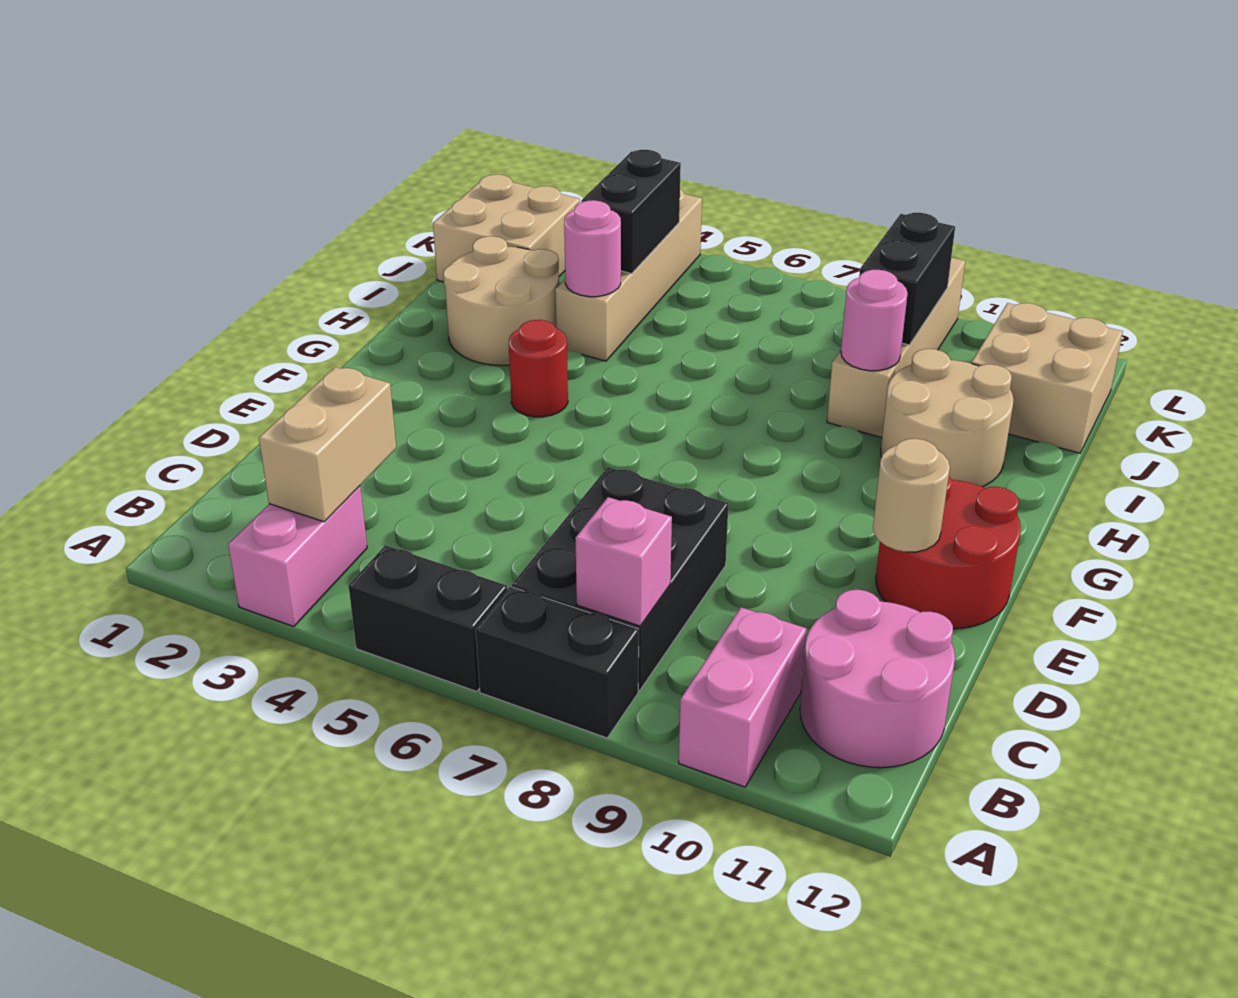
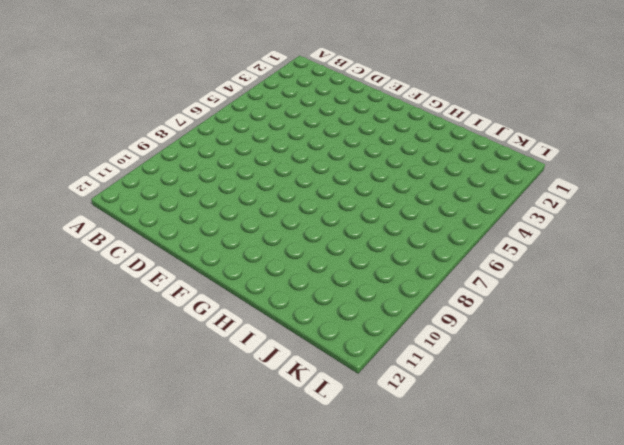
none -> pink brick A3:B3 level 1
none -> black brick A5:A6 level 1
none -> black brick A7:A8 level 1

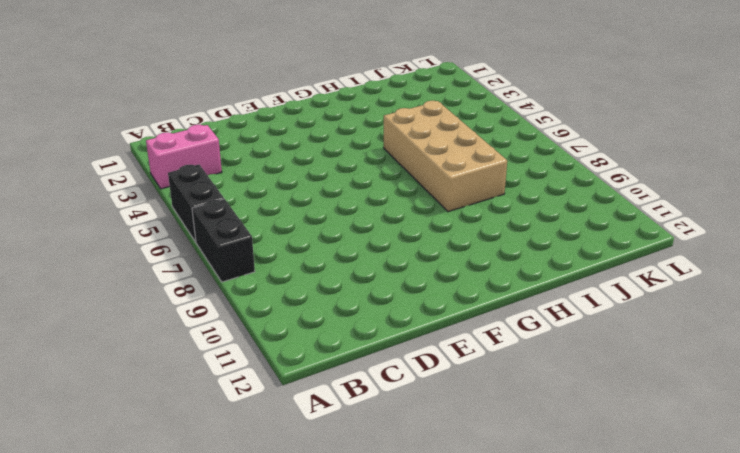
tan brick H5:I8 level 1 -> none
none -> pink brick A10:B10 level 1
none -> black brick B7:D8 level 1
none -> pink round brick B11:C12 level 1

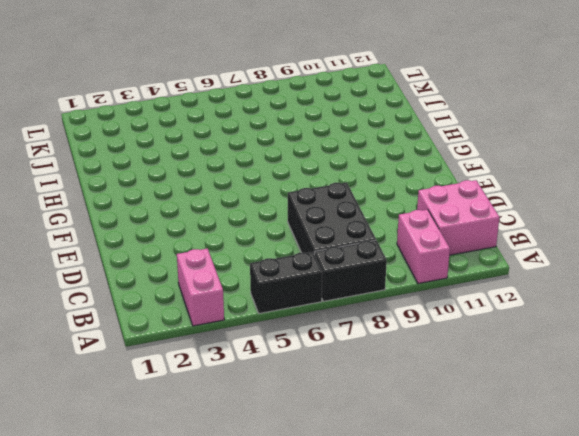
pink brick B11:C12 level 1 -> pink round brick B11:C12 level 1
none -> red round brick E11:F12 level 1
none -> red round brick G4 level 1
none -> tan round brick H2:I3 level 1

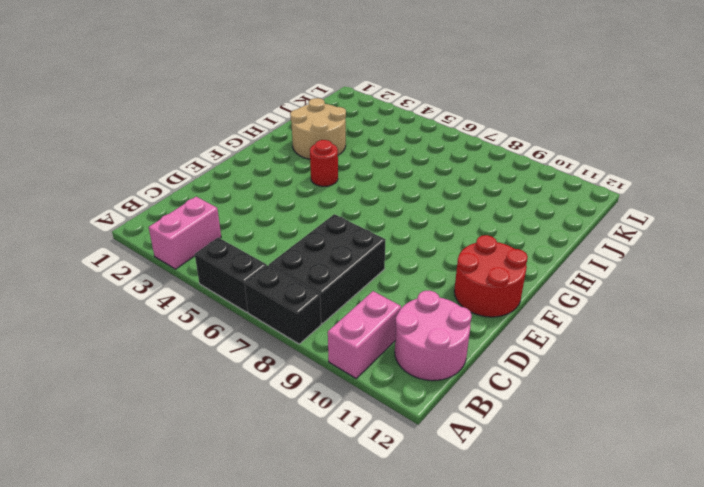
none -> tan round brick H10:I11 level 1
none -> tan brick I4:L4 level 1
none -> tan brick I9:L9 level 1

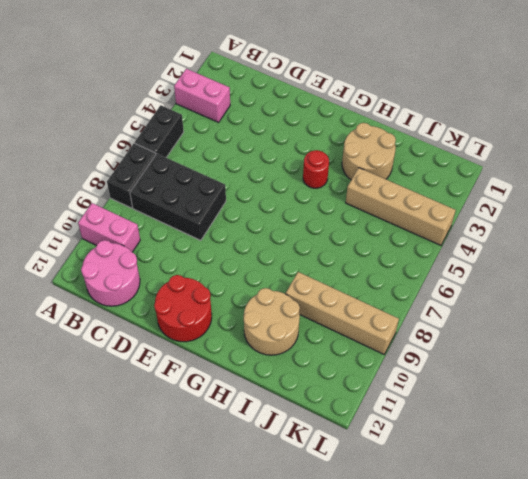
none -> tan brick J1:K2 level 1
none -> tan brick J11:K12 level 1
none -> tan brick B3:C3 level 2

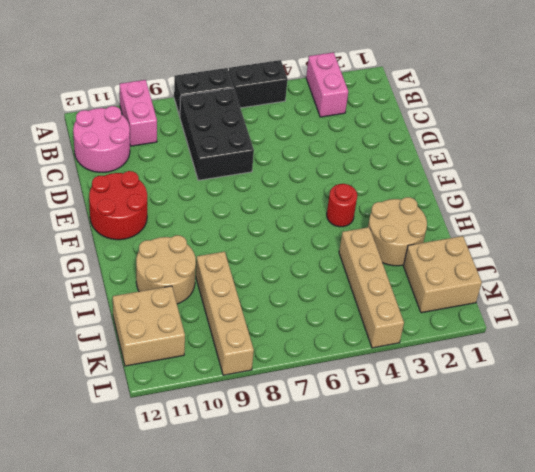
none -> tan brick B3:C3 level 2
none -> pink brick B8 level 2
none -> tan round brick E11 level 2

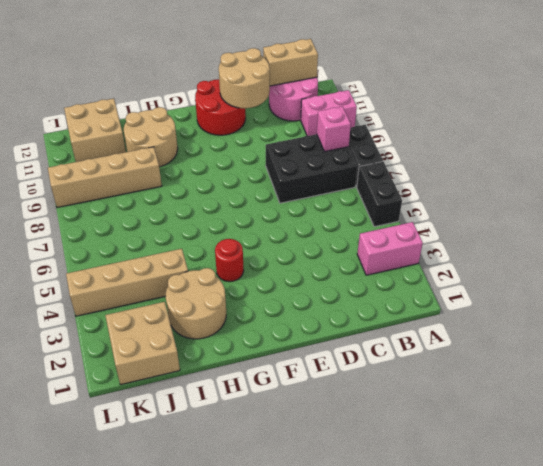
tan brick B12:C12 level 2 -> tan brick B3:C3 level 2
tan round brick D11:E12 level 2 -> tan round brick E11 level 2
none -> pink round brick I4 level 2
none -> pink round brick I9 level 2
none -> black brick J4:K4 level 2

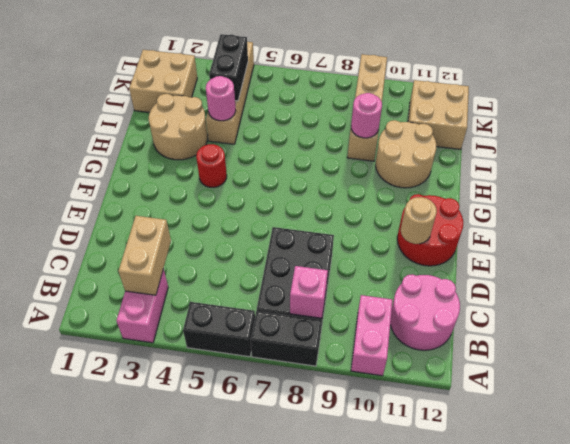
none -> black brick J9:K9 level 2

